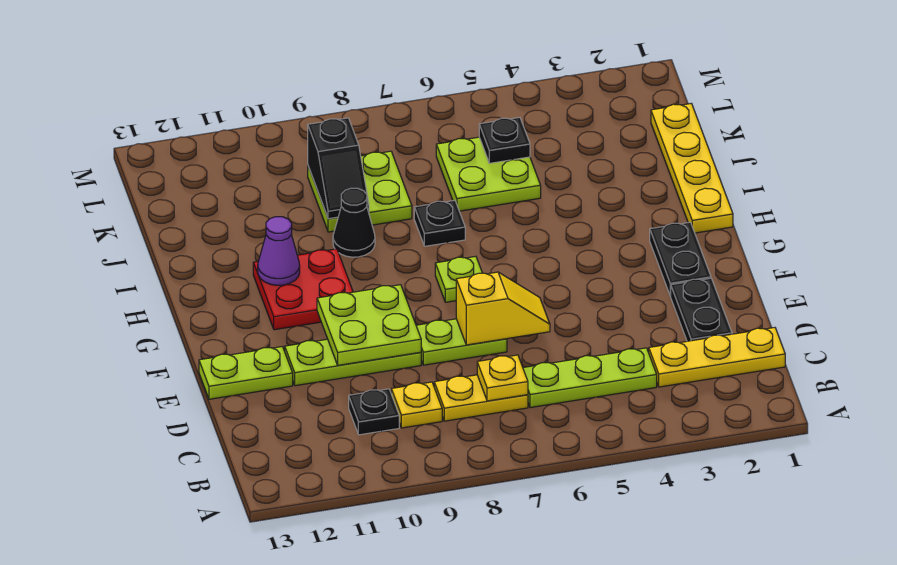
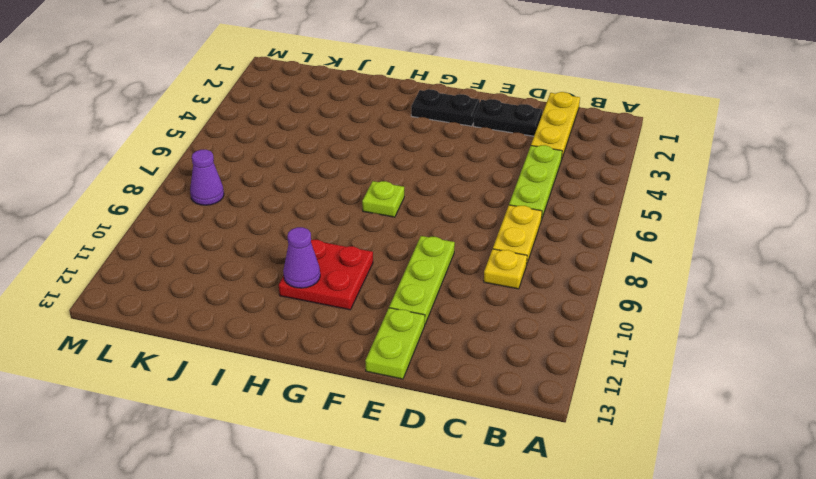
purple cone L8 level 1 -> none
none -> black plate C10 level 1
none -> lime plate E7:E8 level 1
none -> yellow plate H1:K1 level 1

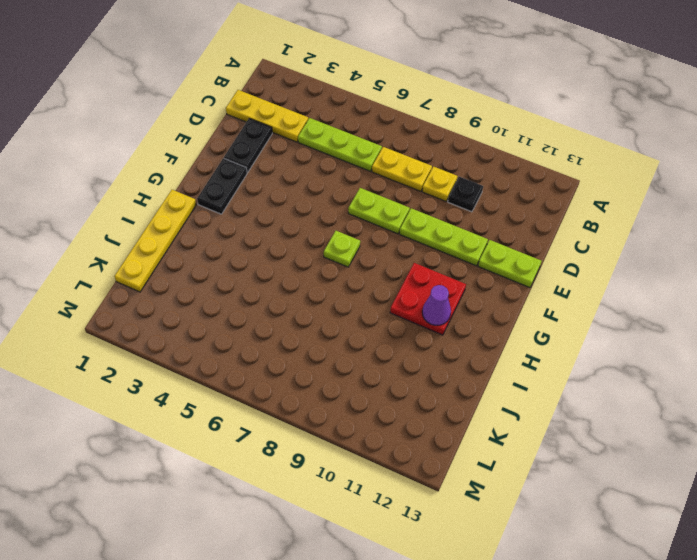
none -> black plate I7 level 1
none -> black cone I9 level 1
none -> lime plate J5:K6 level 1

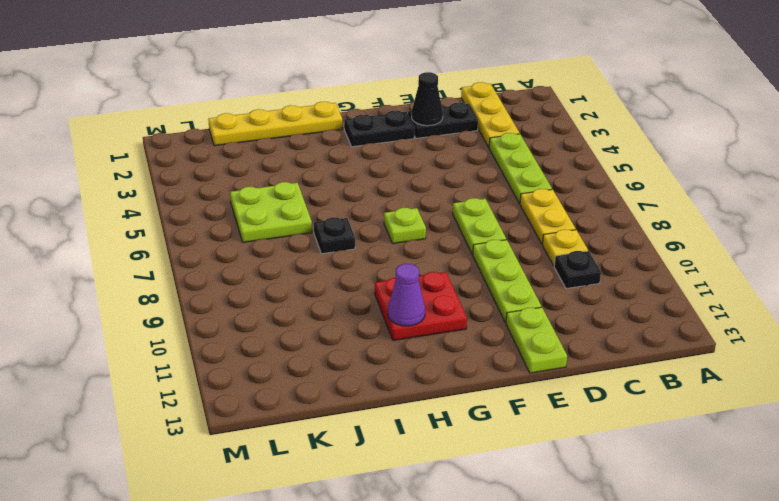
black cone E2 level 2 -> black cone I9 level 1
none -> lime plate J8:K9 level 1
none -> yellow plate C7 level 2
none -> yellow slope E6:E7 level 2 top 7

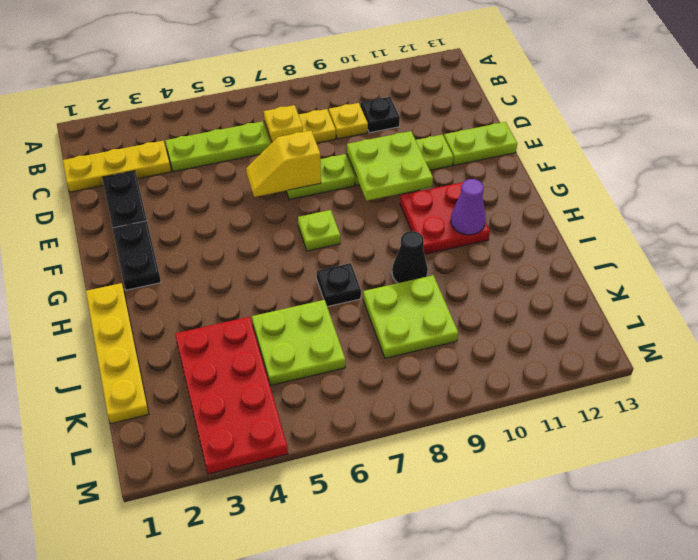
red plate J3:M4 level 1 -> none
none -> black slope J9:K9 level 2 top K
none -> black plate K5 level 2

